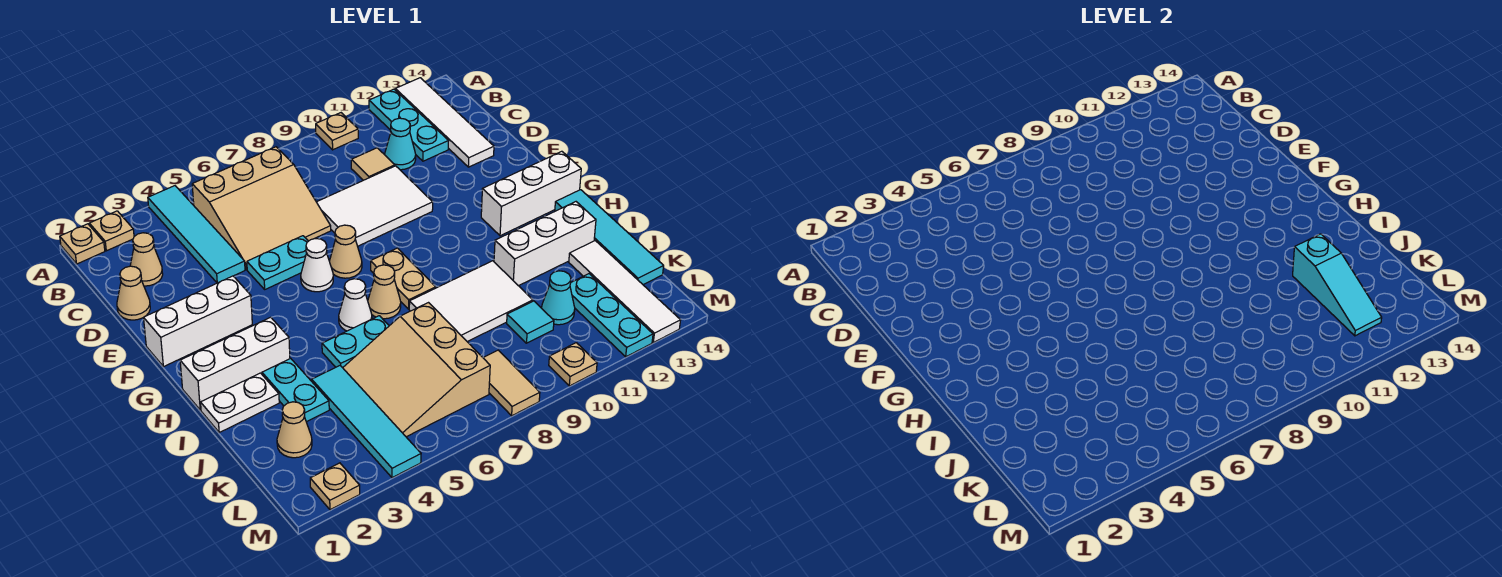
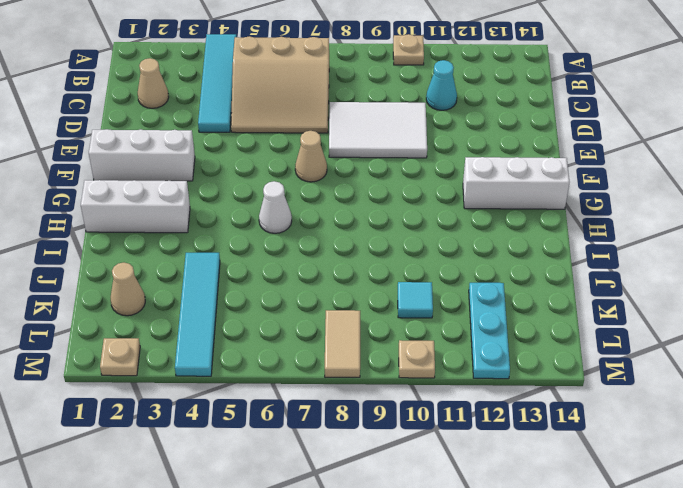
none -> tan plate A1 level 1
none -> tan plate A2 level 1
none -> cyan plate A12:C12 level 1
none -> white tile A13:D13 level 1

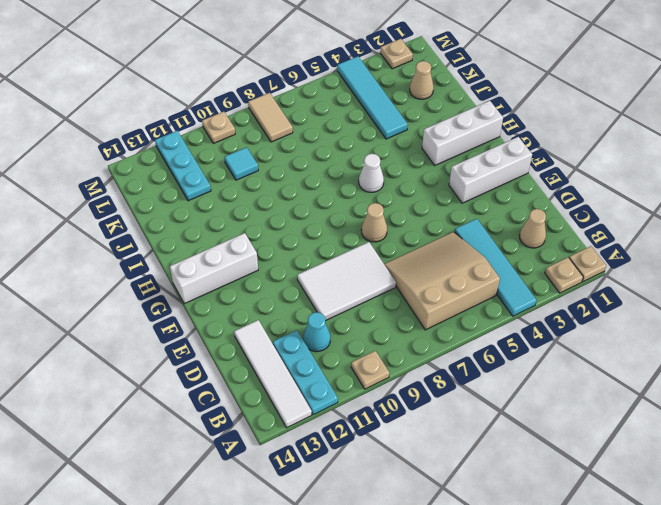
none -> tan tile C10 level 1
none -> tan cone D1 level 1
none -> cyan plate E5:E6 level 1
none -> white cone F6 level 1

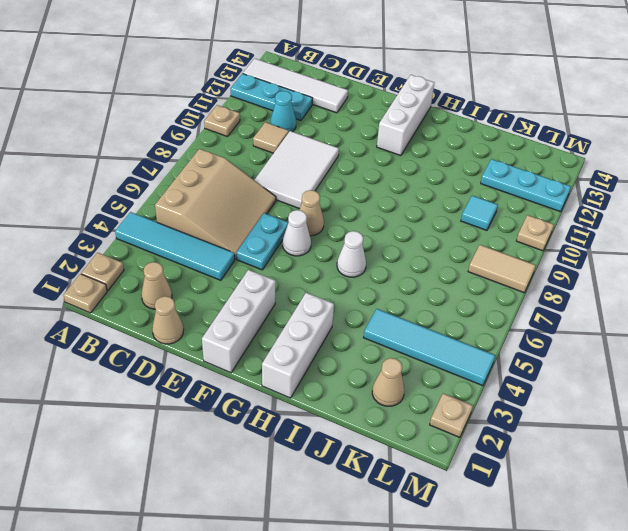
none -> tan plate G8:H8 level 1
none -> tan cone H7 level 1
none -> cyan tile H14:K14 level 1
none -> white plate I1:I2 level 1

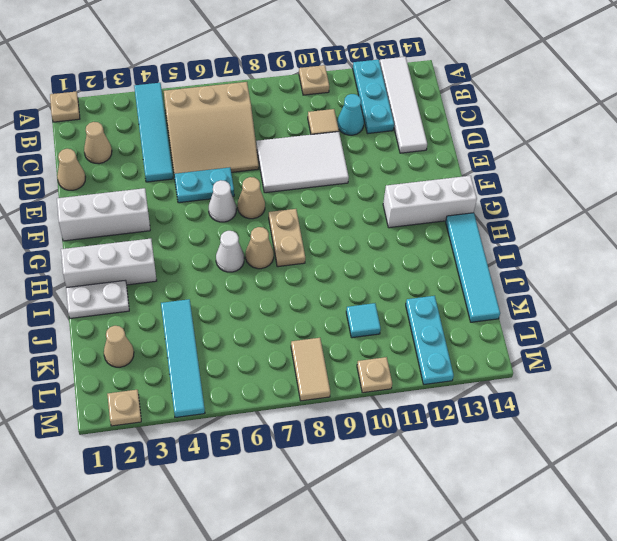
none -> tan plate A2 level 1
none -> cyan plate I3:J3 level 1
none -> cyan plate I5:I6 level 1
none -> white tile I8:J10 level 1

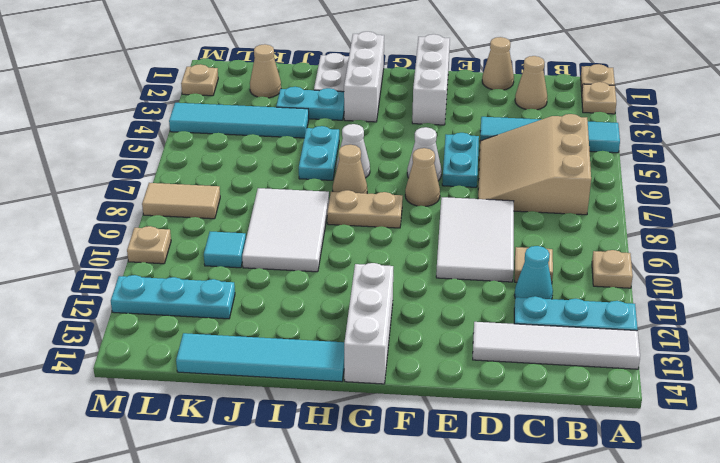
none -> white brick I11:I13 level 1
none -> tan slope J5:L7 level 1 top 7
none -> white tile J13:M13 level 1
none -> cyan cone K11 level 1

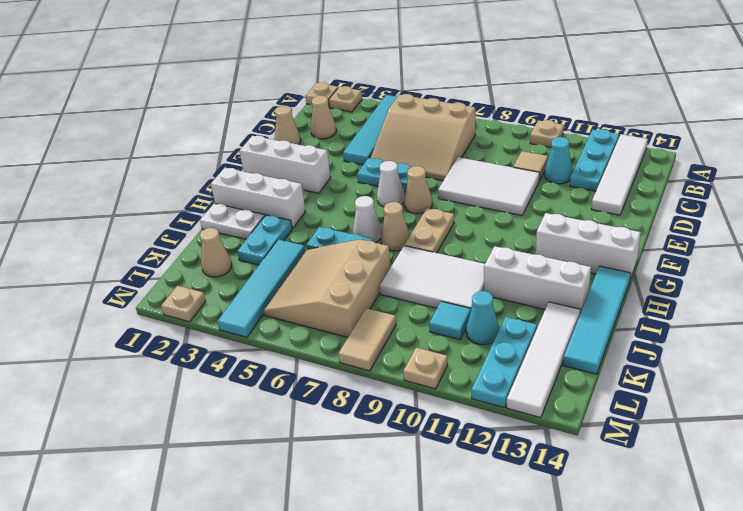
none -> cyan slope J12:L12 level 2 top J

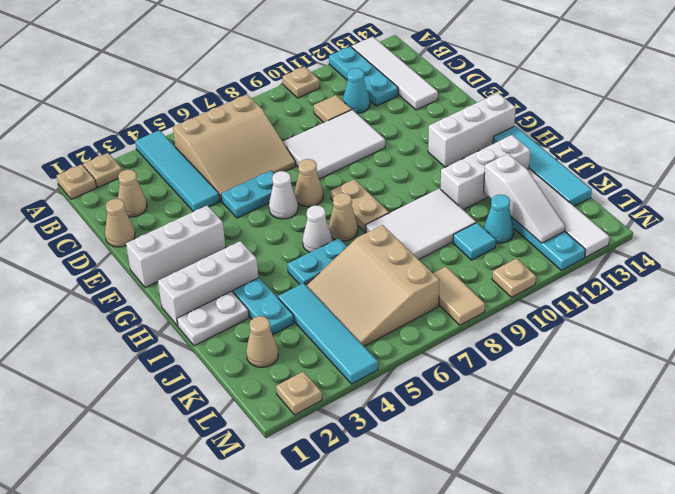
white slope J12:L12 level 2 top J -> cyan slope J12:L12 level 2 top J

